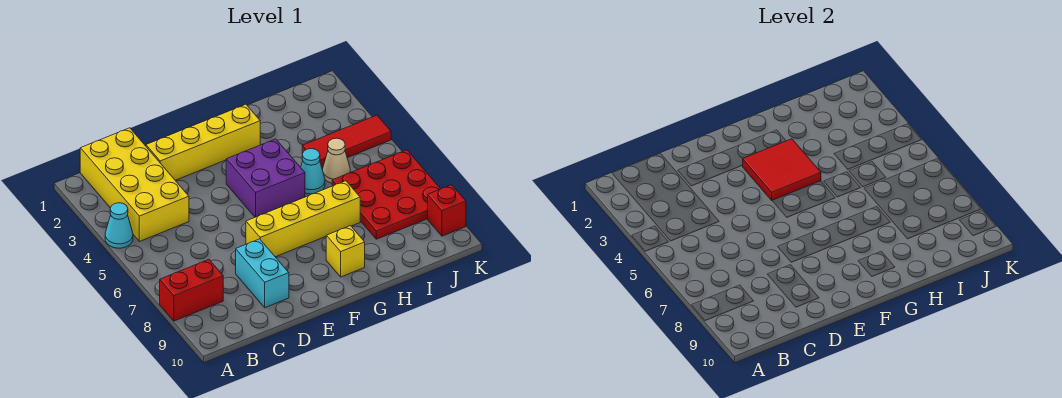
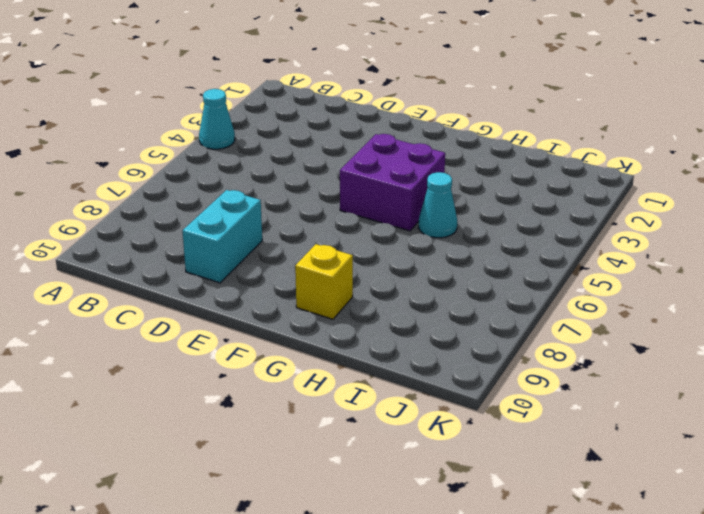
none -> red brick A8:B8 level 1
none -> yellow brick B1:C4 level 1
none -> yellow brick D2:G2 level 1

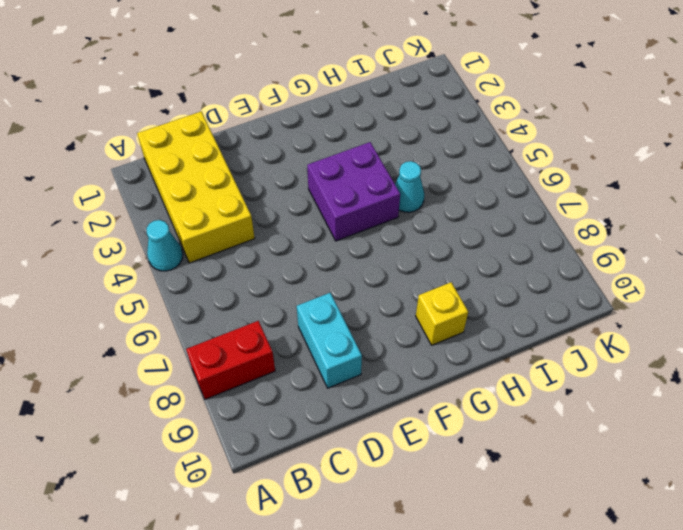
none -> yellow brick D2:G2 level 1
none -> yellow brick E7:H7 level 1
none -> red tile I4:K4 level 1

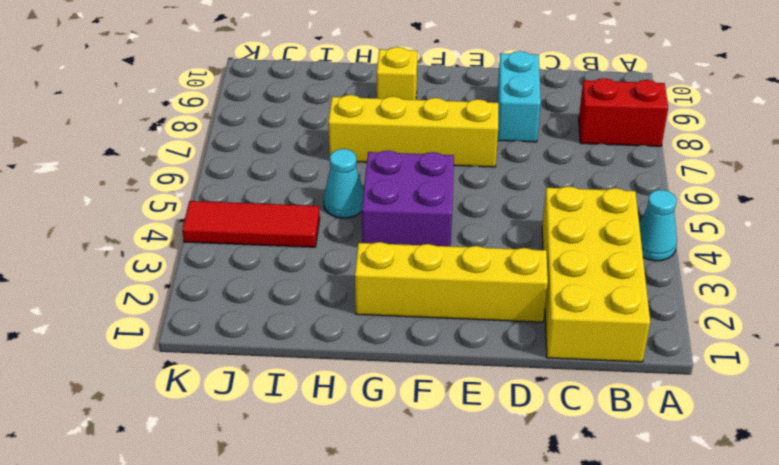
none -> tan cone I5 level 1
none -> red plate I6:K8 level 1
none -> red brick K9 level 1

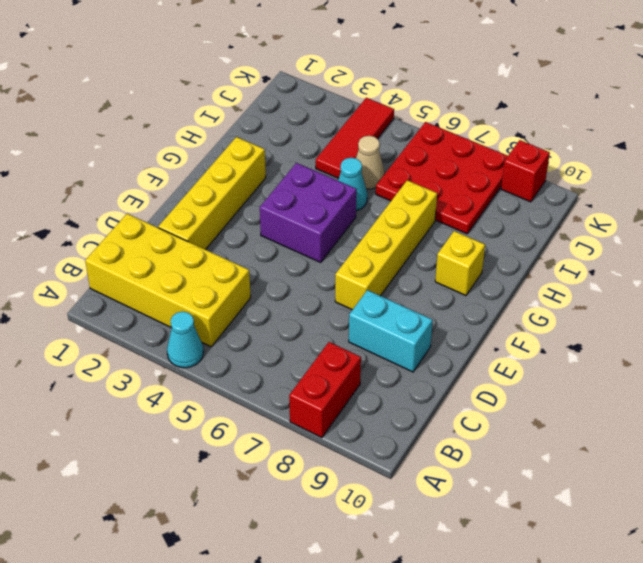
none -> red tile F3:G4 level 2

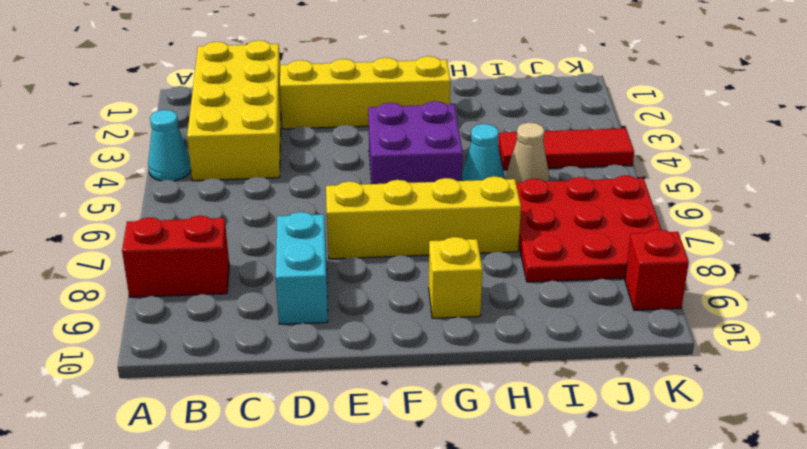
none -> red tile F3:G4 level 2

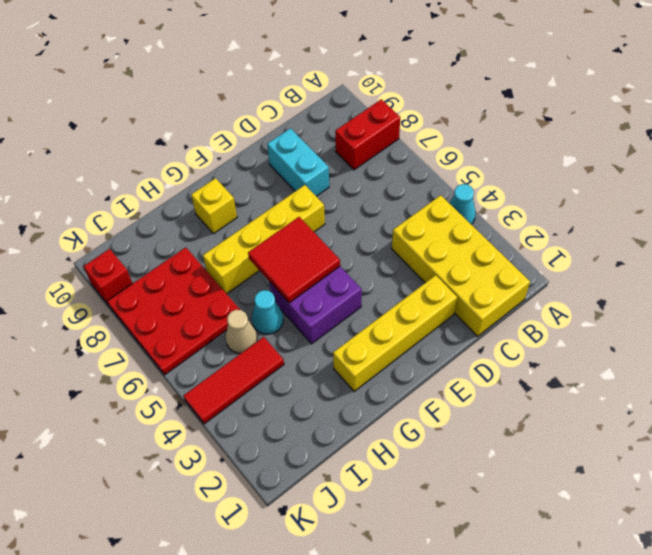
red tile F5:G6 level 2 -> red tile F3:G4 level 2

